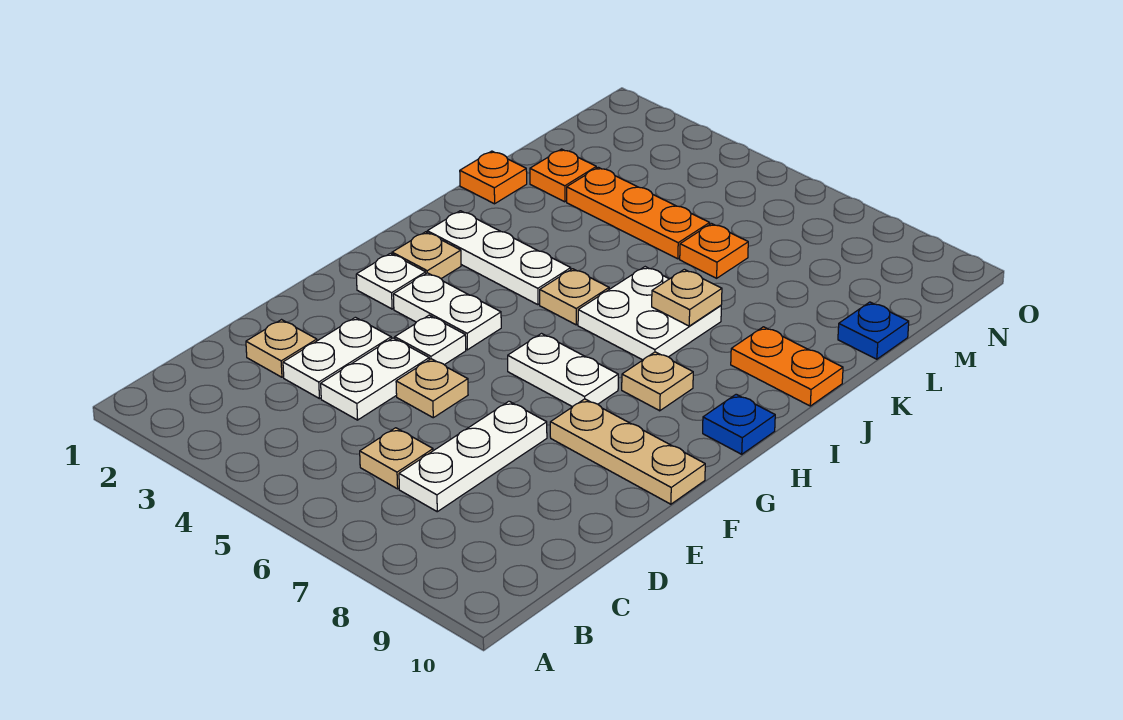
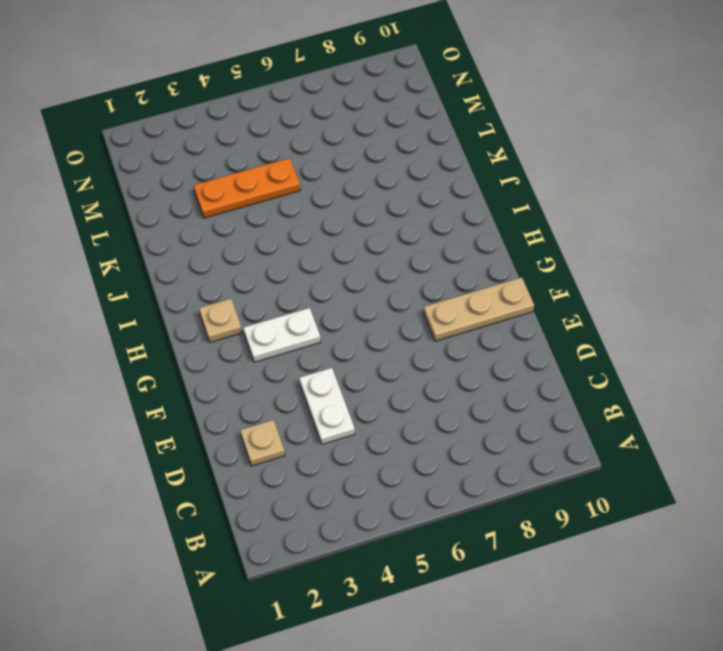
none -> tan plate C6 level 1
none -> white plate C7:E7 level 1
none -> white plate D3:E3 level 1

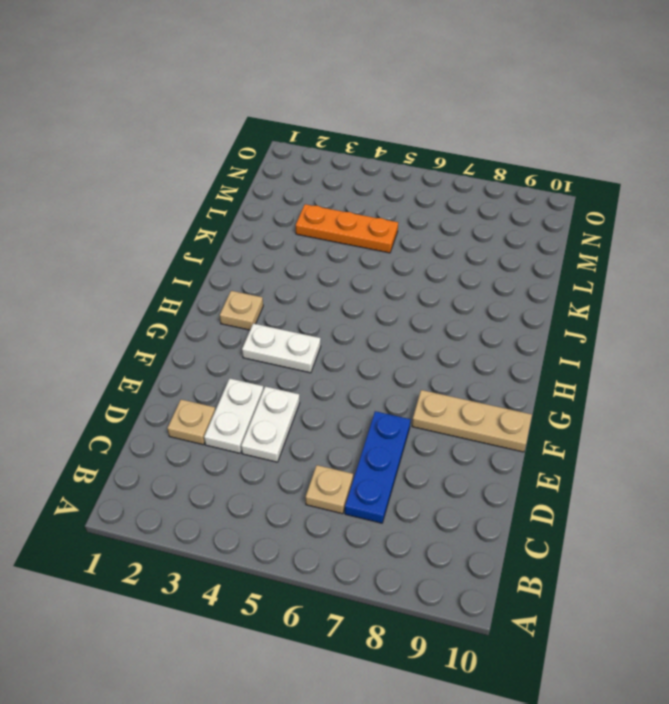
blue plate C7:E7 level 1 -> white plate C7:E7 level 1
none -> tan plate E5 level 1
none -> white plate F4 level 1
none -> white plate G2 level 1

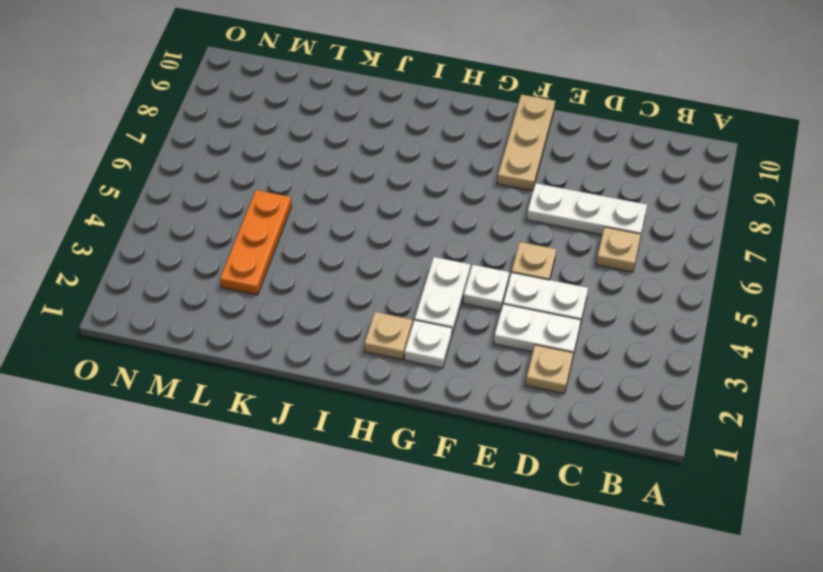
none -> white plate G6:G7 level 1
none -> tan plate H8 level 1
none -> blue plate H10 level 1

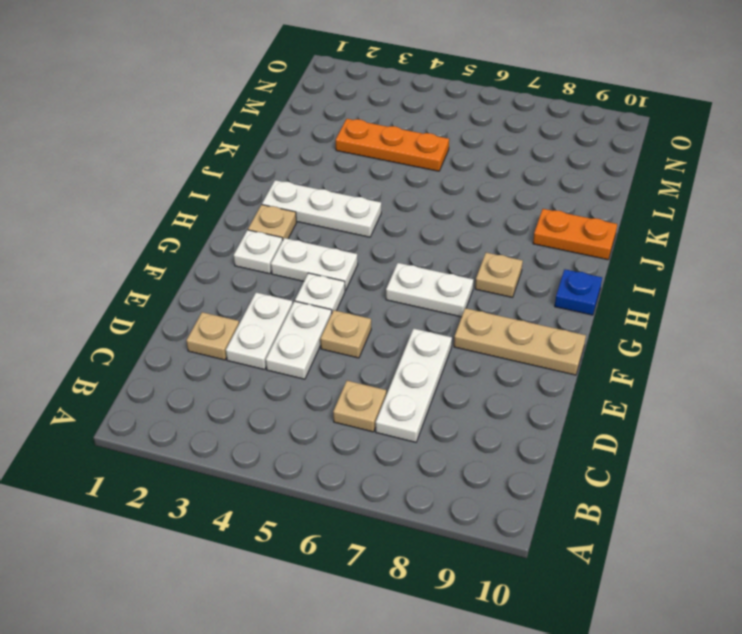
none -> tan plate I5 level 1
none -> white plate I6:J7 level 1
none -> orange plate K1 level 1

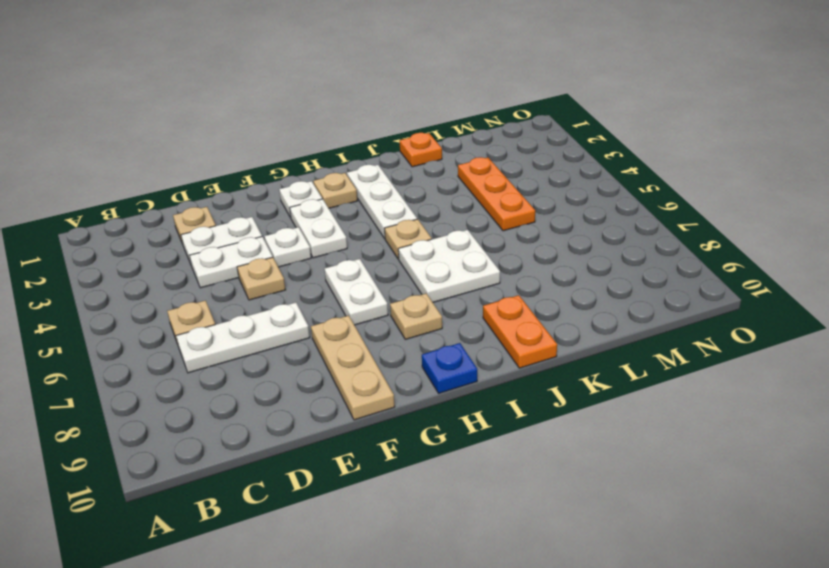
none -> orange plate L2 level 1
none -> orange plate L6 level 1
none -> blue plate L10 level 1

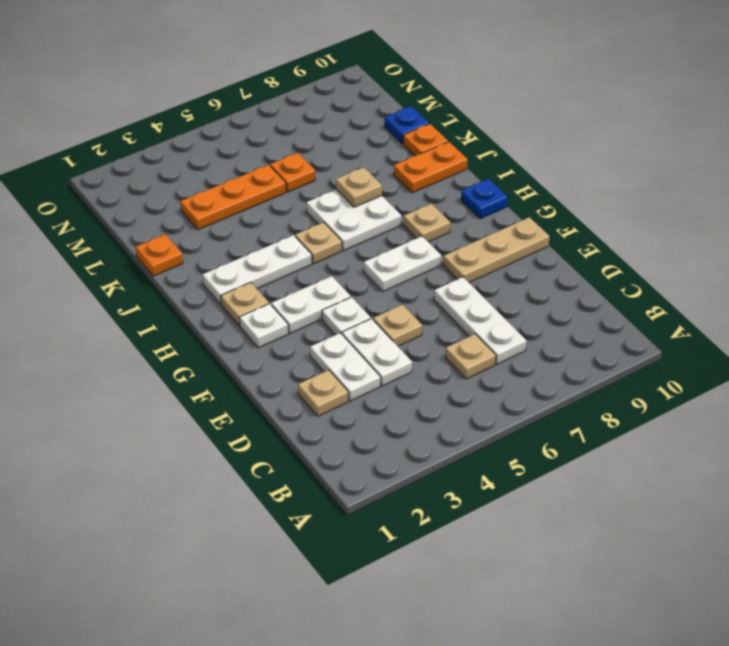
orange plate K10 level 1 -> orange plate L2 level 1

